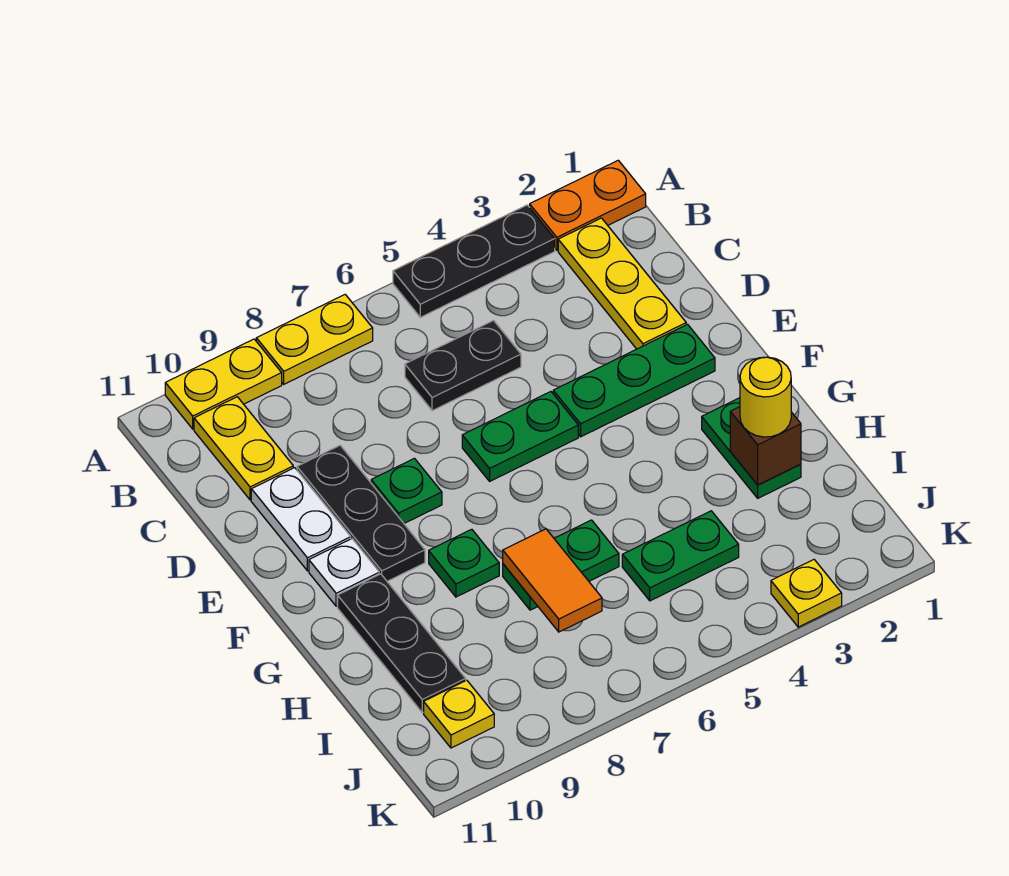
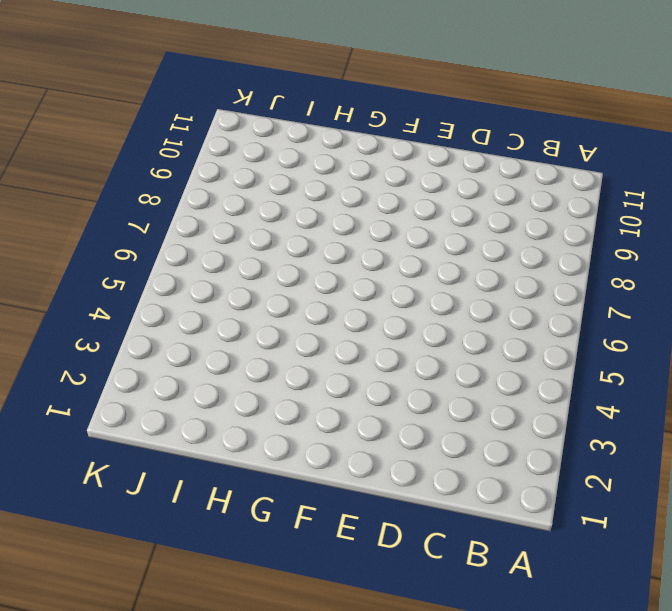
none -> orange plate A1:A2 level 1
none -> black plate A3:A5 level 1
none -> yellow plate A7:A8 level 1

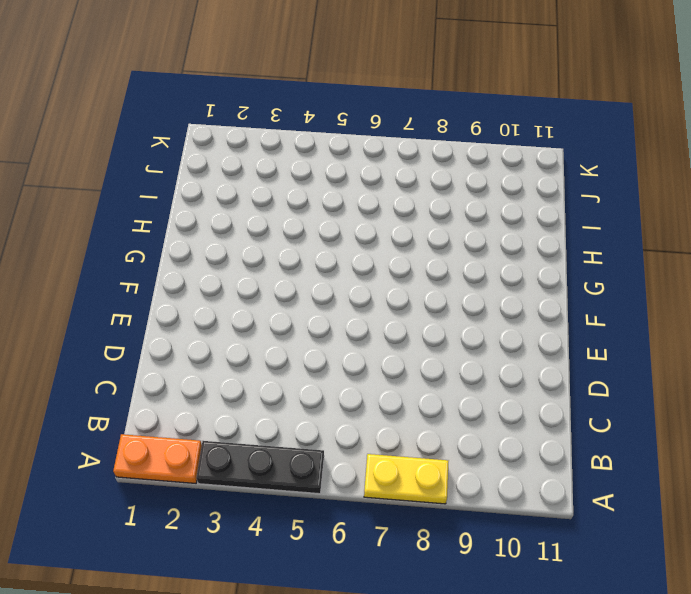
none -> yellow plate A9:A10 level 1
none -> yellow plate B2:D2 level 1
none -> yellow plate B10:C10 level 1

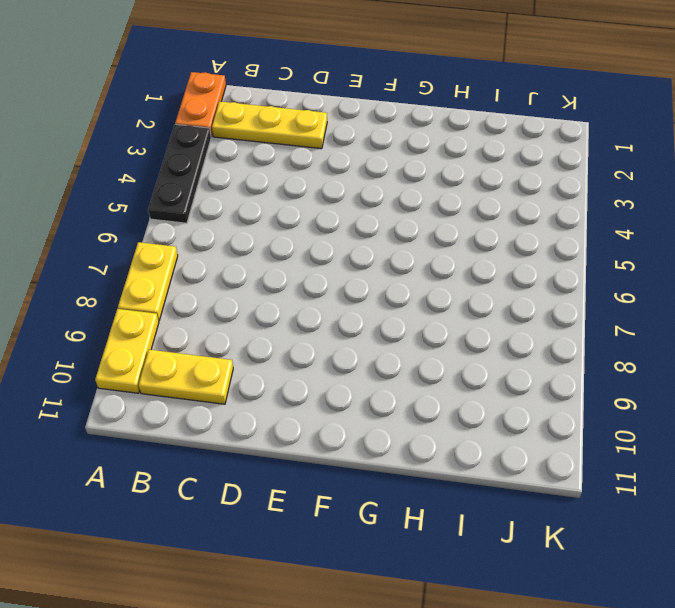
none -> black plate C5:C6 level 1
none -> black plate D9:F9 level 1
none -> white plate D10:E10 level 1

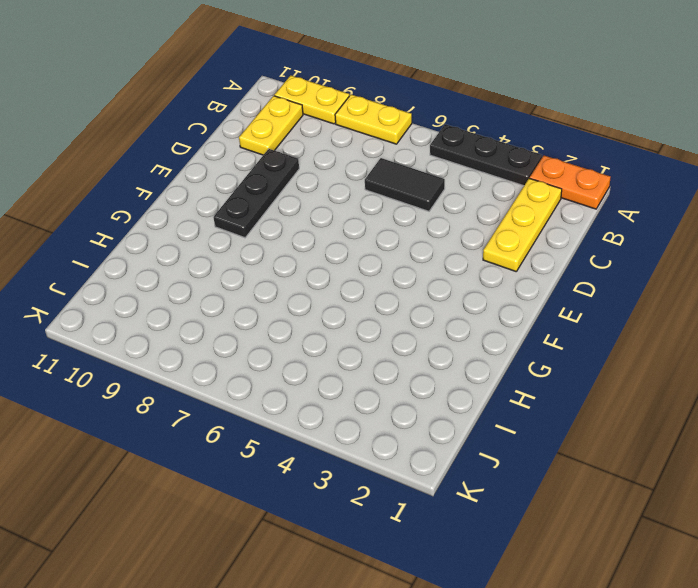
black tile C5:C6 level 1 -> black plate C5:C6 level 1
none -> white plate D10:E10 level 1
none -> green plate E2:E4 level 1
none -> green plate E5:E6 level 1

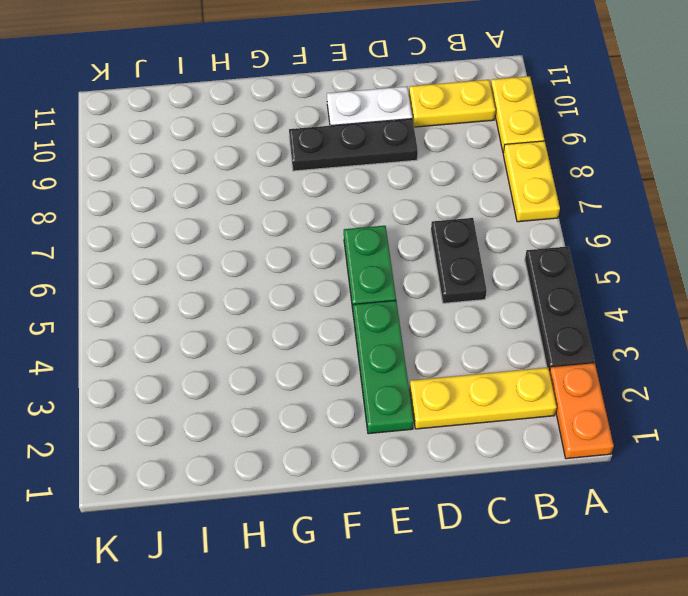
none -> green plate E8 level 1
none -> white plate F10 level 1
none -> green plate G2:H2 level 1

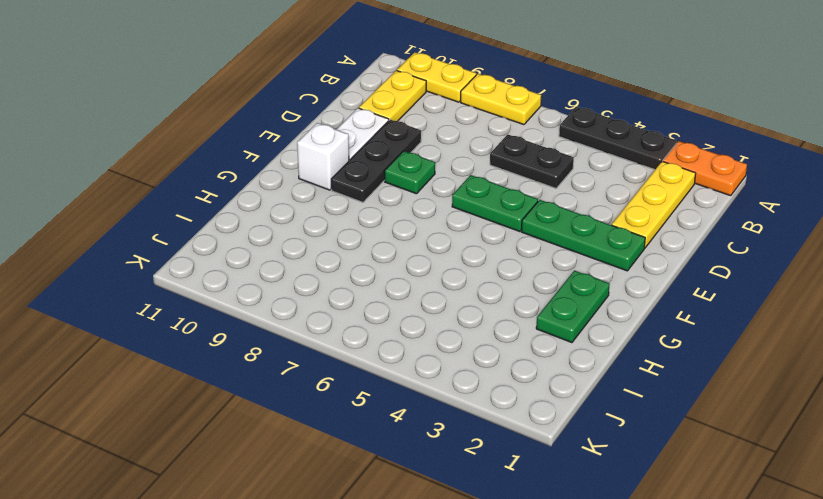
white brick F10 level 1 -> white plate F10 level 1
none -> green plate G8 level 1
none -> black plate G10:I10 level 1
none -> green plate H6:H7 level 1

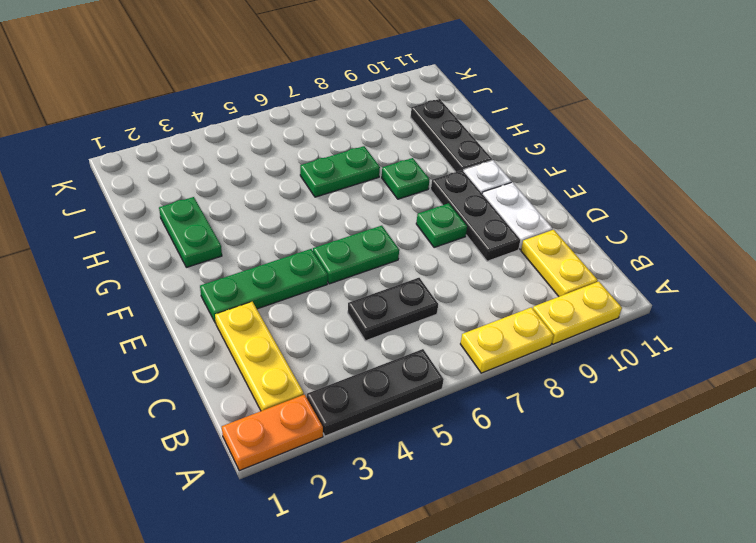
none -> green plate I4:I5 level 1
none -> yellow plate J10 level 1
none -> yellow plate K3 level 1

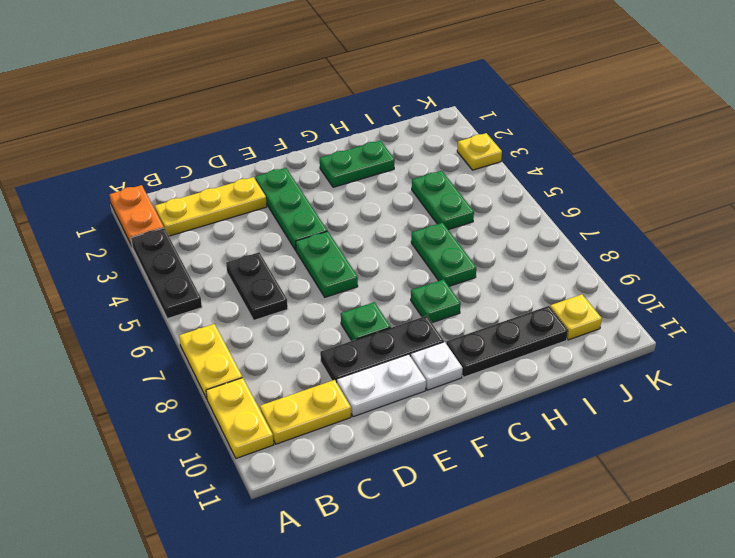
none -> brown brick H2 level 2
none -> orange tile H7:I7 level 2
none -> yellow round brick H2 level 3

